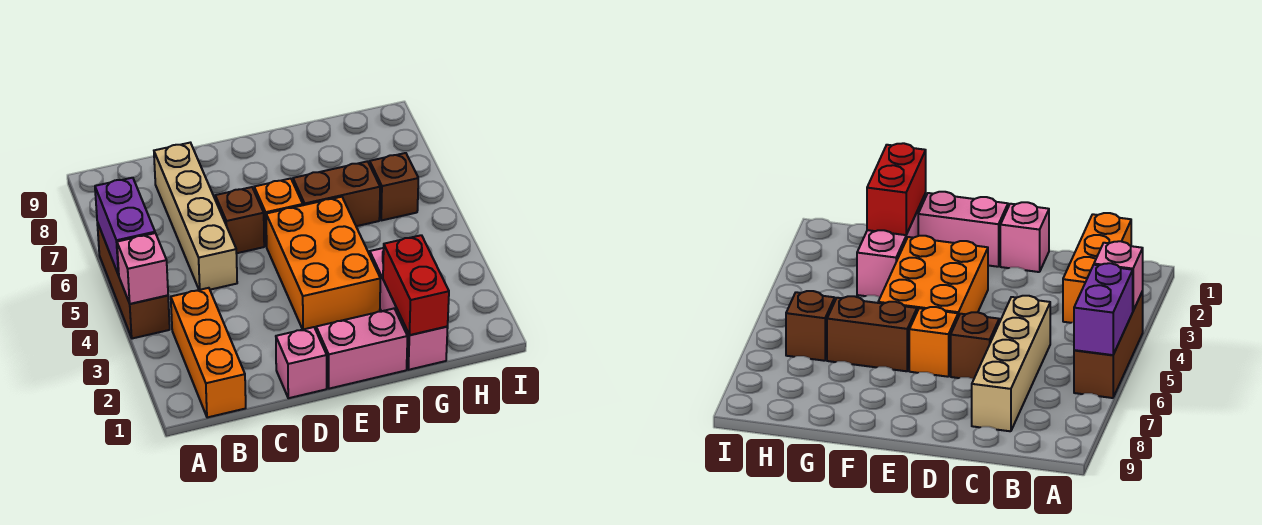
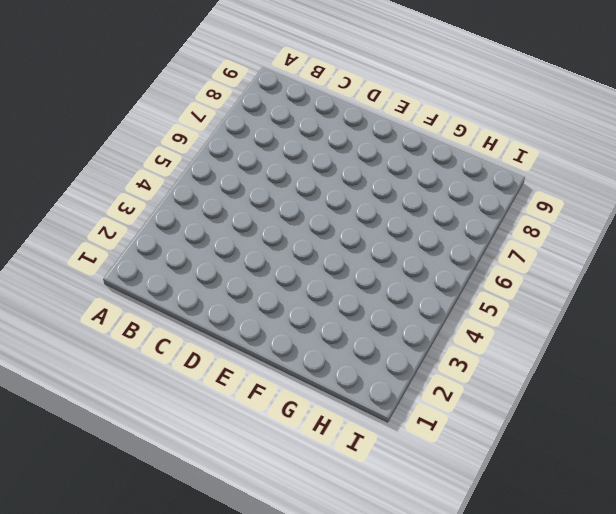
none -> brown brick A4:A6 level 1
none -> orange brick B1:B3 level 1
none -> tan brick C5:C8 level 1

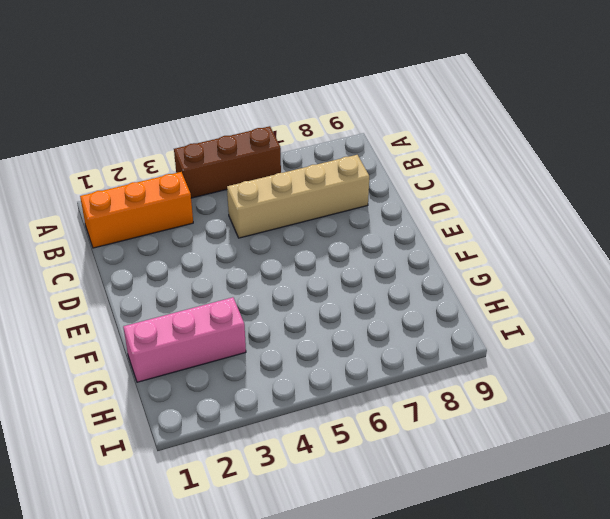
none -> pink brick D1 level 1
none -> brown brick D6 level 1
none -> pink brick E1:F1 level 1

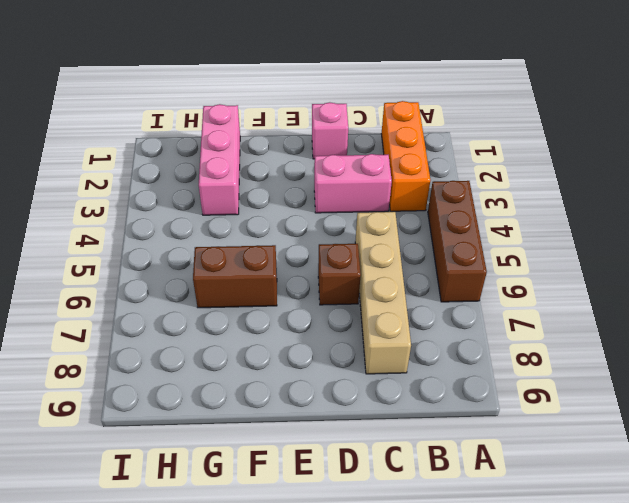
pink brick C3:D3 level 1 -> pink brick E1:F1 level 1
none -> orange brick E3:F5 level 1
none -> orange brick E6 level 1
none -> brown brick H6 level 1

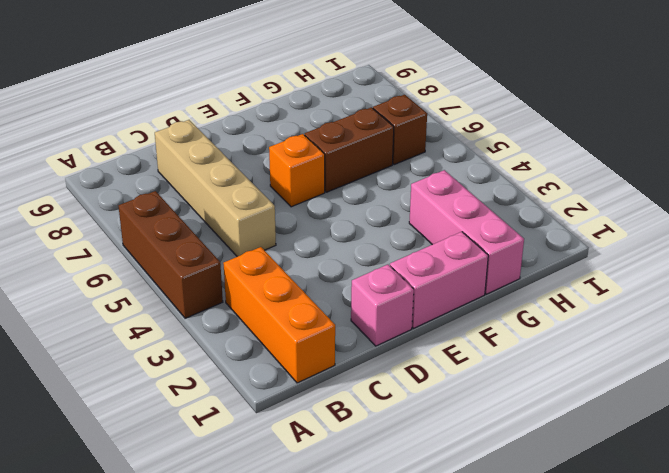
none -> brown brick D6 level 1
none -> orange brick E3:F5 level 1
none -> pink brick A4 level 2

